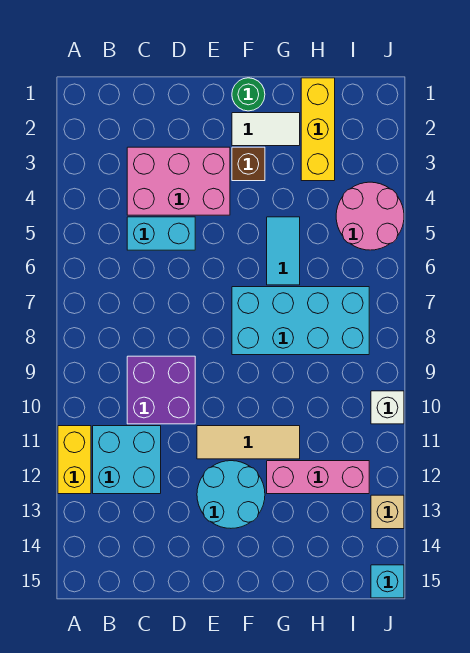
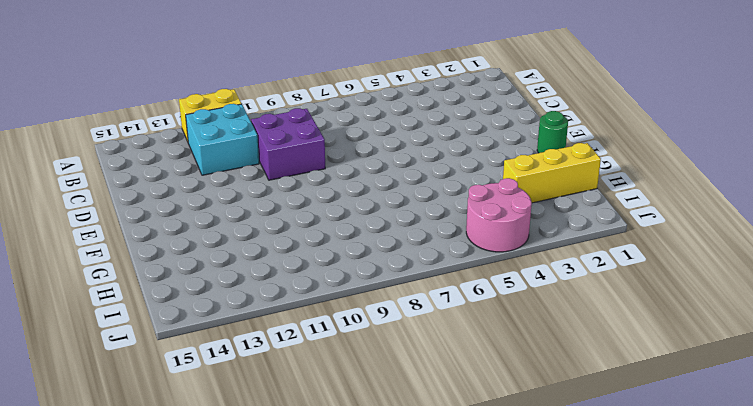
none -> pink brick C3:E4 level 1
none -> cyan brick C5:D5 level 1
none -> tan tile E11:G11 level 1

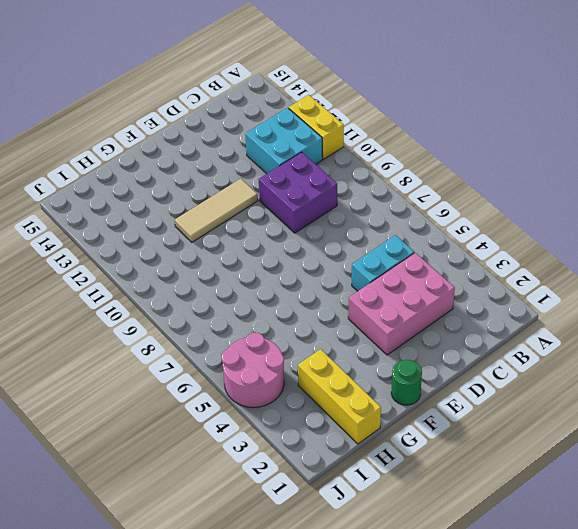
none -> cyan round brick E12:F13 level 1
none -> white tile F2:G2 level 1
none -> brown brick F3 level 1

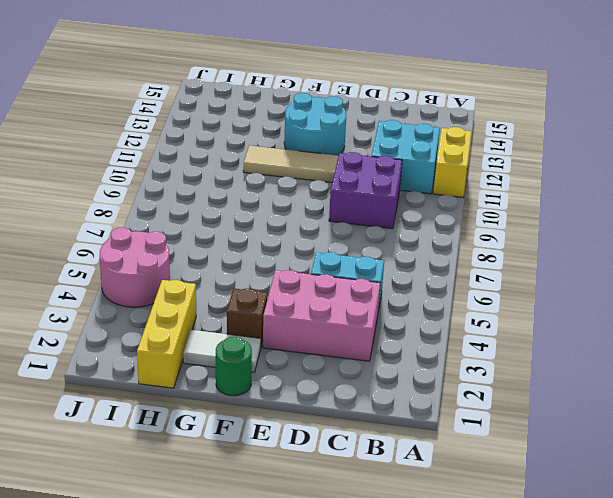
none -> cyan brick F7:I8 level 1
none -> cyan tile G5:G6 level 1
none -> pink brick G12:I12 level 1

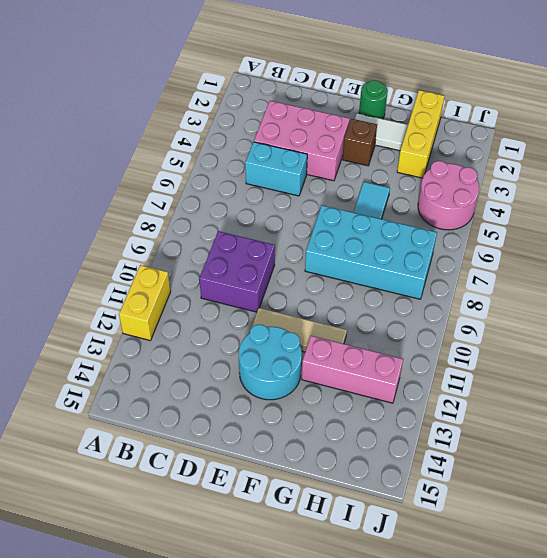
none -> cyan brick B11:C12 level 1
none -> white brick J10 level 1
none -> tan brick J13 level 1

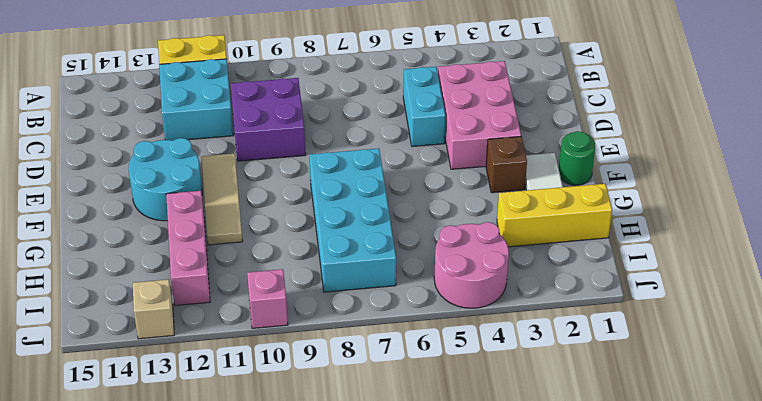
pink brick J10 level 1 -> white brick J10 level 1
none -> cyan tile G5:G6 level 1
none -> cyan brick J15 level 1

